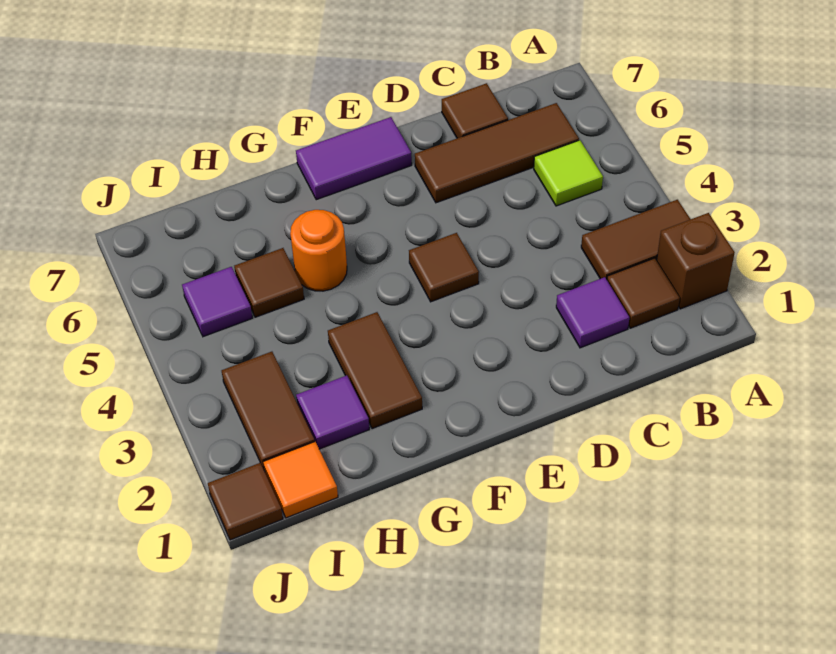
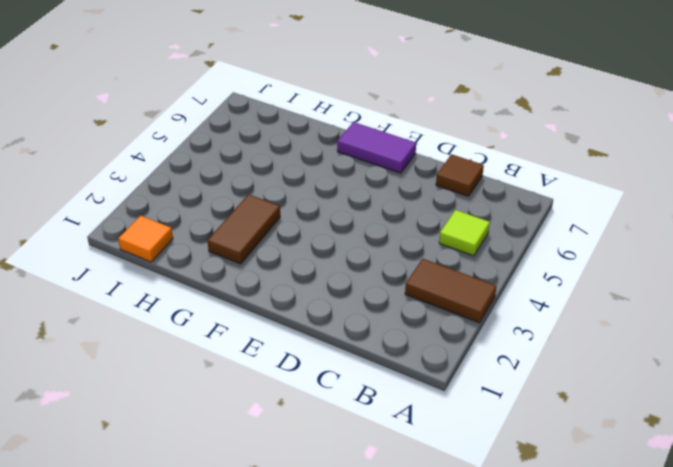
none -> brown brick A2 level 1
none -> brown tile B2 level 1
none -> brown tile B6:D6 level 1

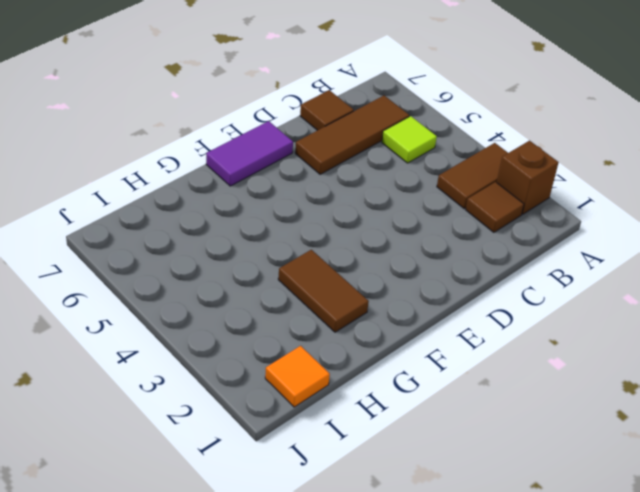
none -> purple tile C2 level 1
none -> brown tile E4 level 1
none -> orange round brick G5 level 1

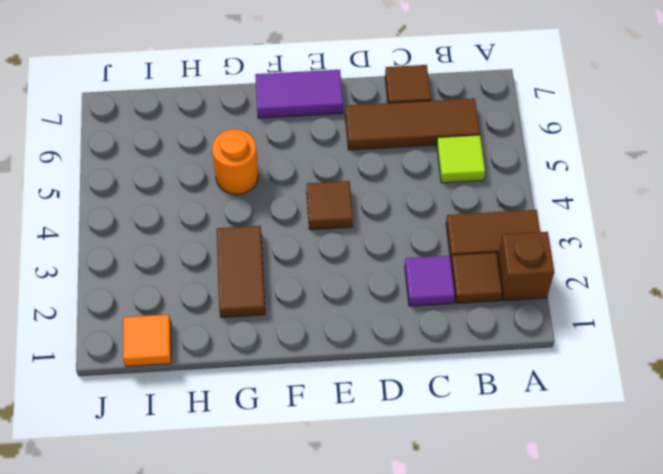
none -> purple tile H2 level 1
none -> brown tile H5 level 1
none -> brown tile I2:I3 level 1

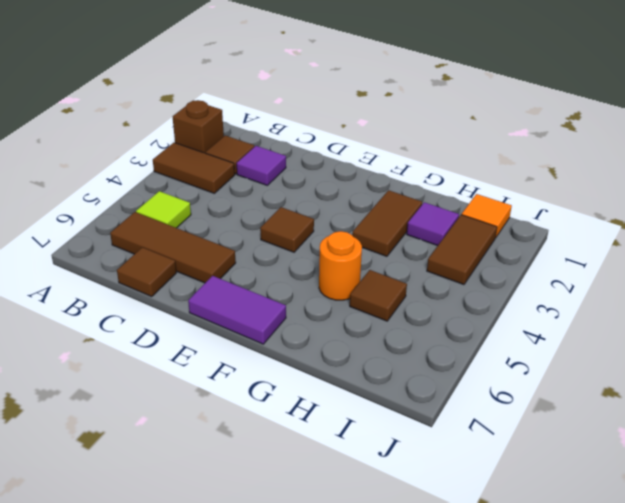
none -> purple tile I5 level 1
none -> brown tile J1 level 1

